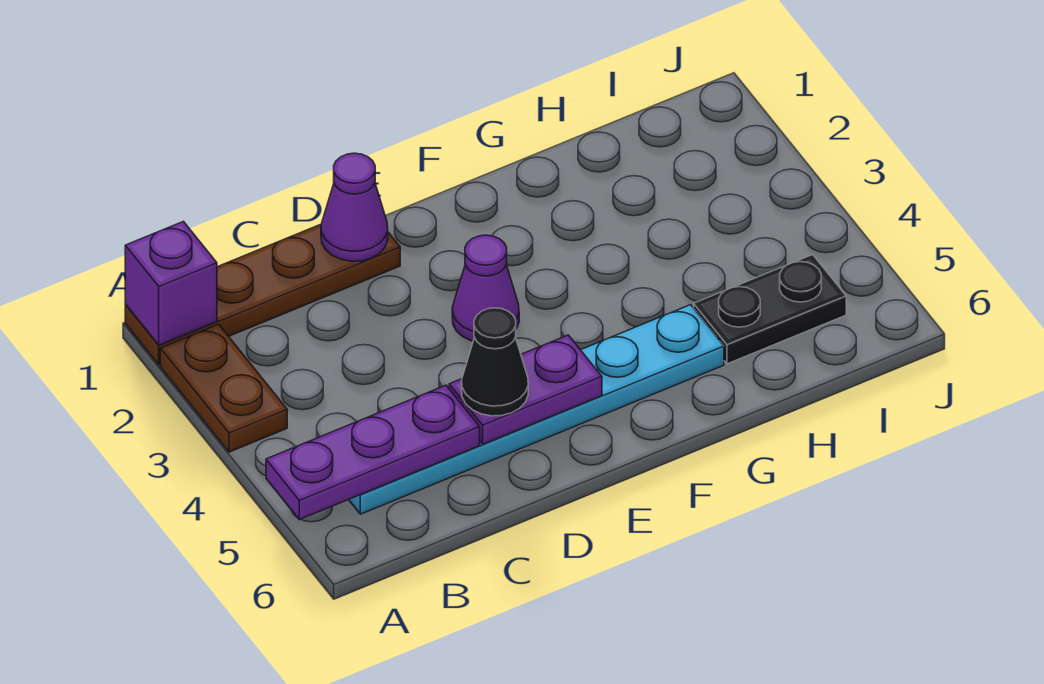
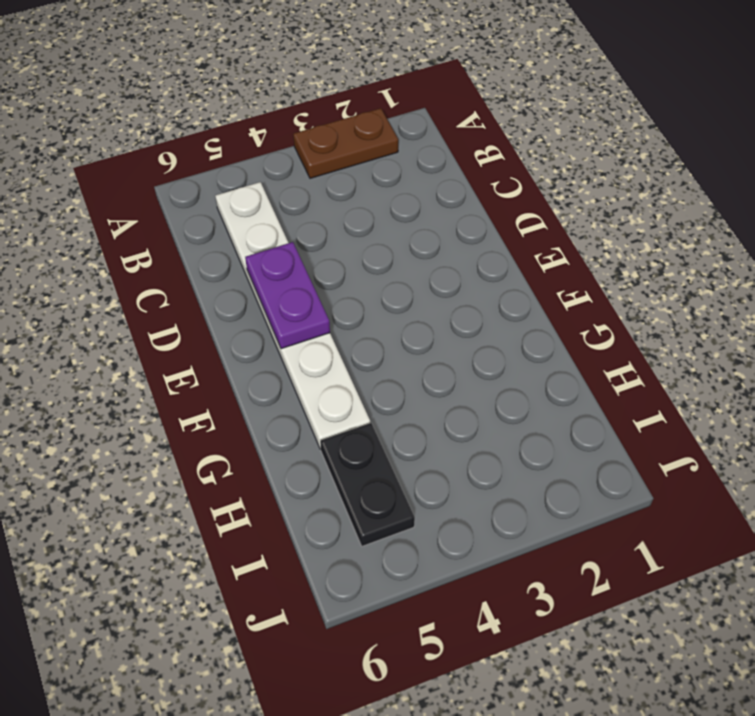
white plate B5:G5 level 1 -> cyan plate B5:G5 level 1
none -> brown plate A1:D1 level 1
none -> purple cone E3 level 1

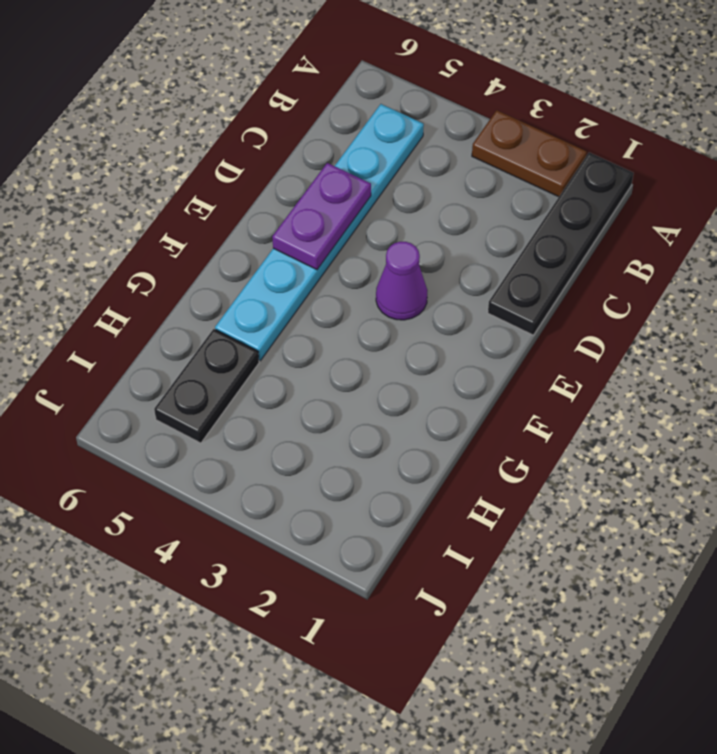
black plate A1:D1 level 1 -> brown plate A1:D1 level 1
none -> purple brick A1 level 2
none -> purple plate A5:C5 level 2

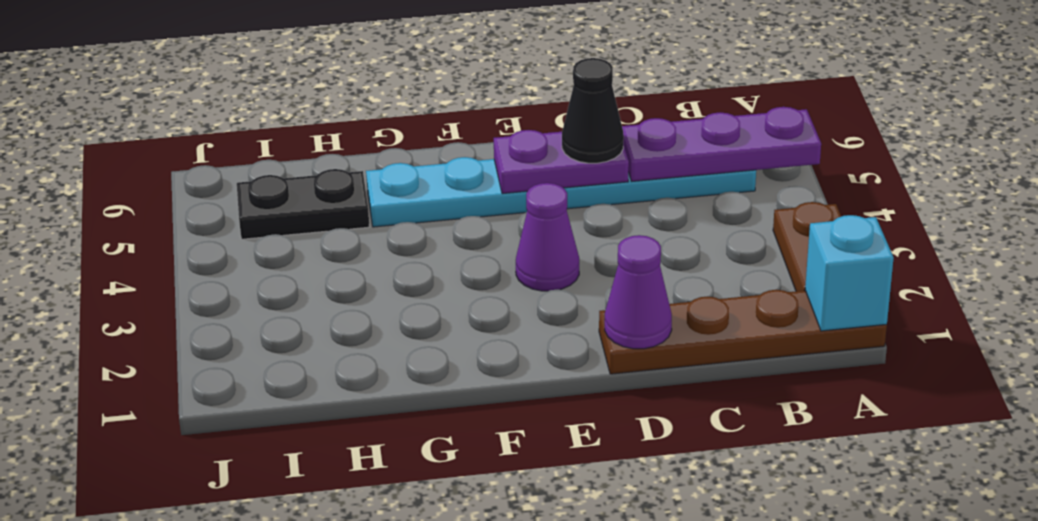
cyan brick A1 level 2 -> purple brick A1 level 2

